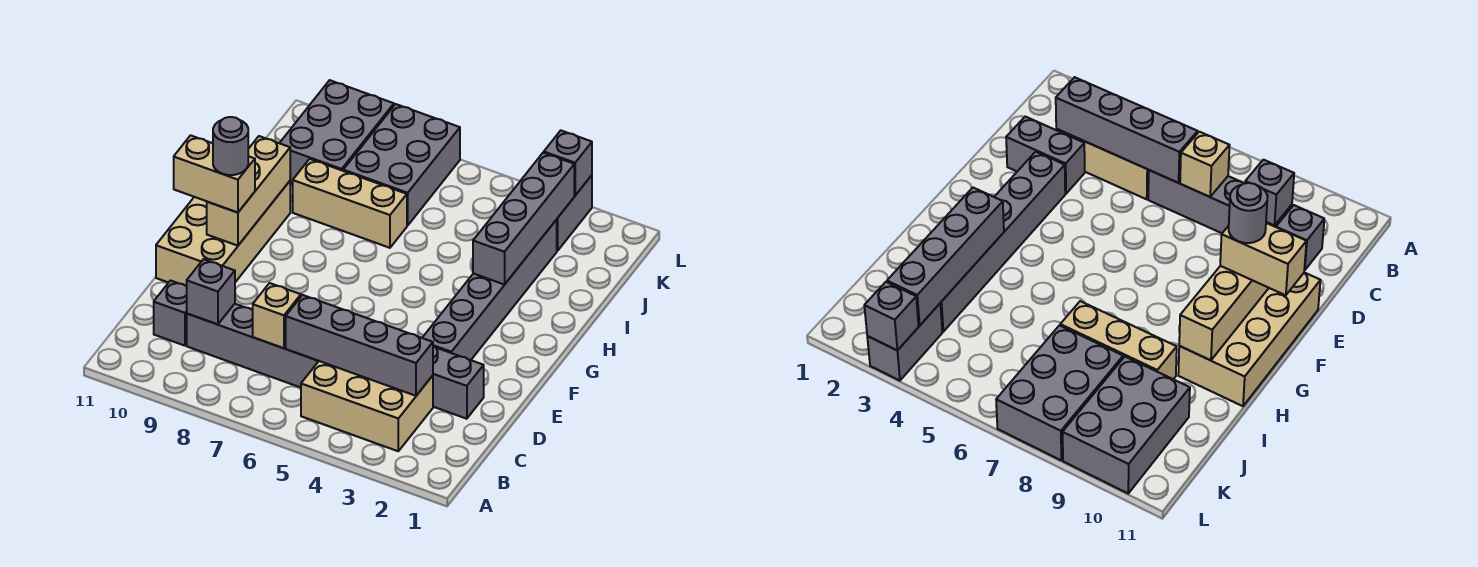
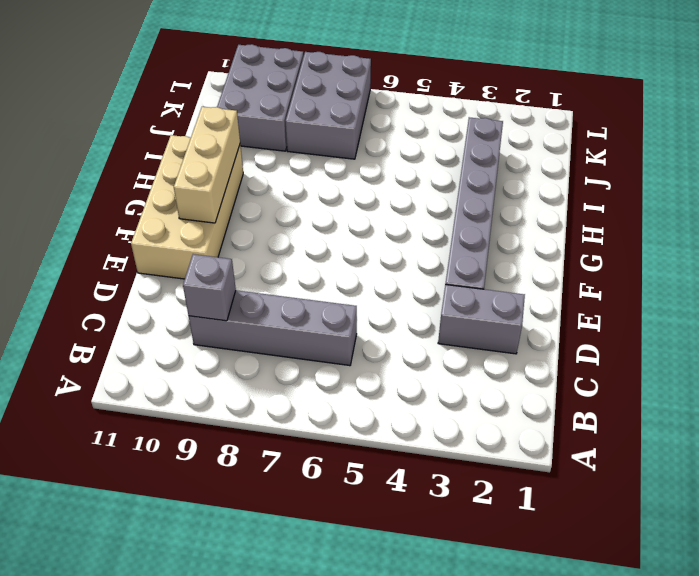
none -> tan brick B3:C5 level 1
none -> grey brick C10 level 1
none -> tan brick I7:I9 level 1

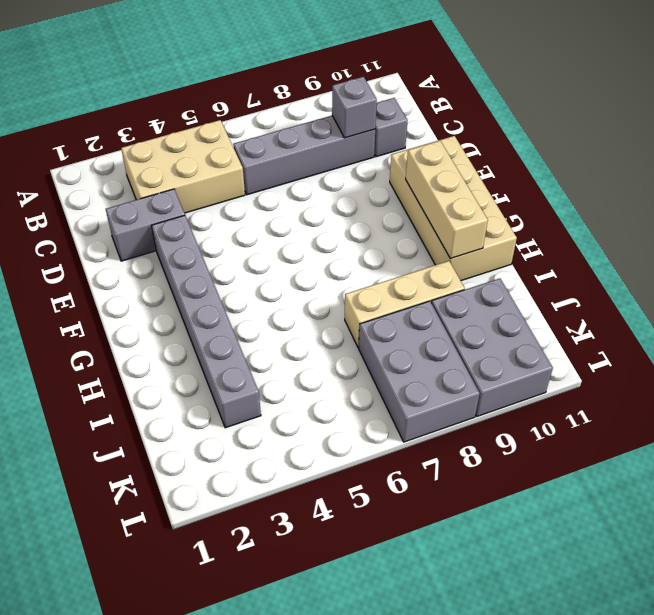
none -> grey brick K3:L3 level 1
none -> grey brick C3:C6 level 2
none -> tan brick C7 level 2

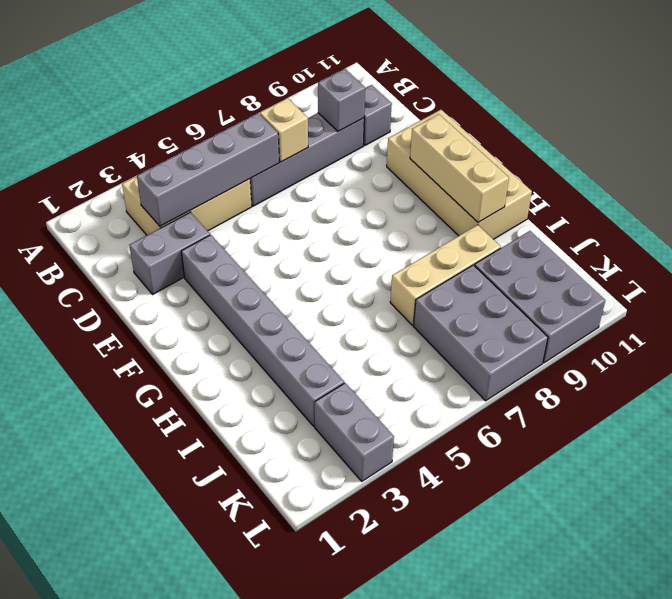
none -> grey brick H3:K3 level 2
none -> grey brick L3 level 2
none -> tan brick F10:F11 level 3

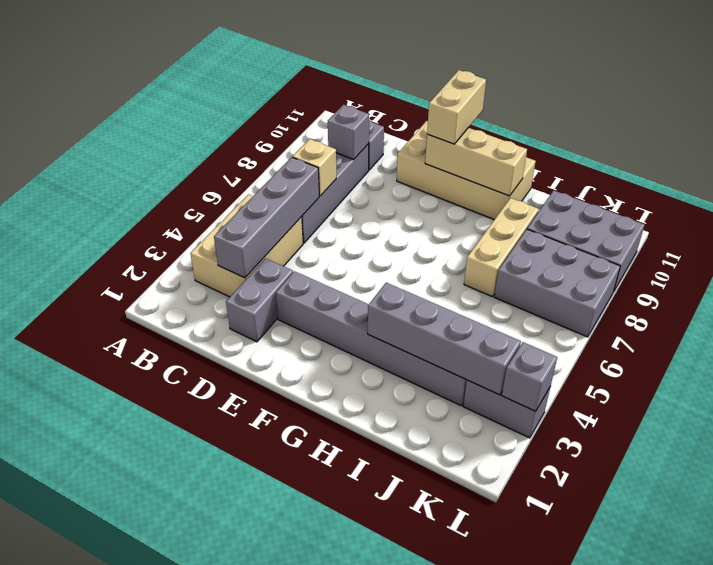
none -> grey round brick F10 level 4

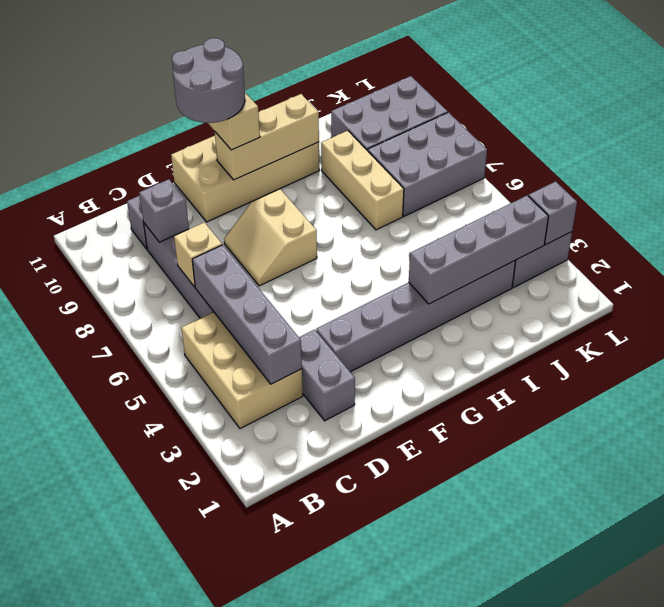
tan slope E7:F8 level 1 top F -> none
grey round brick E10:F11 level 4 -> grey round brick F10 level 4

